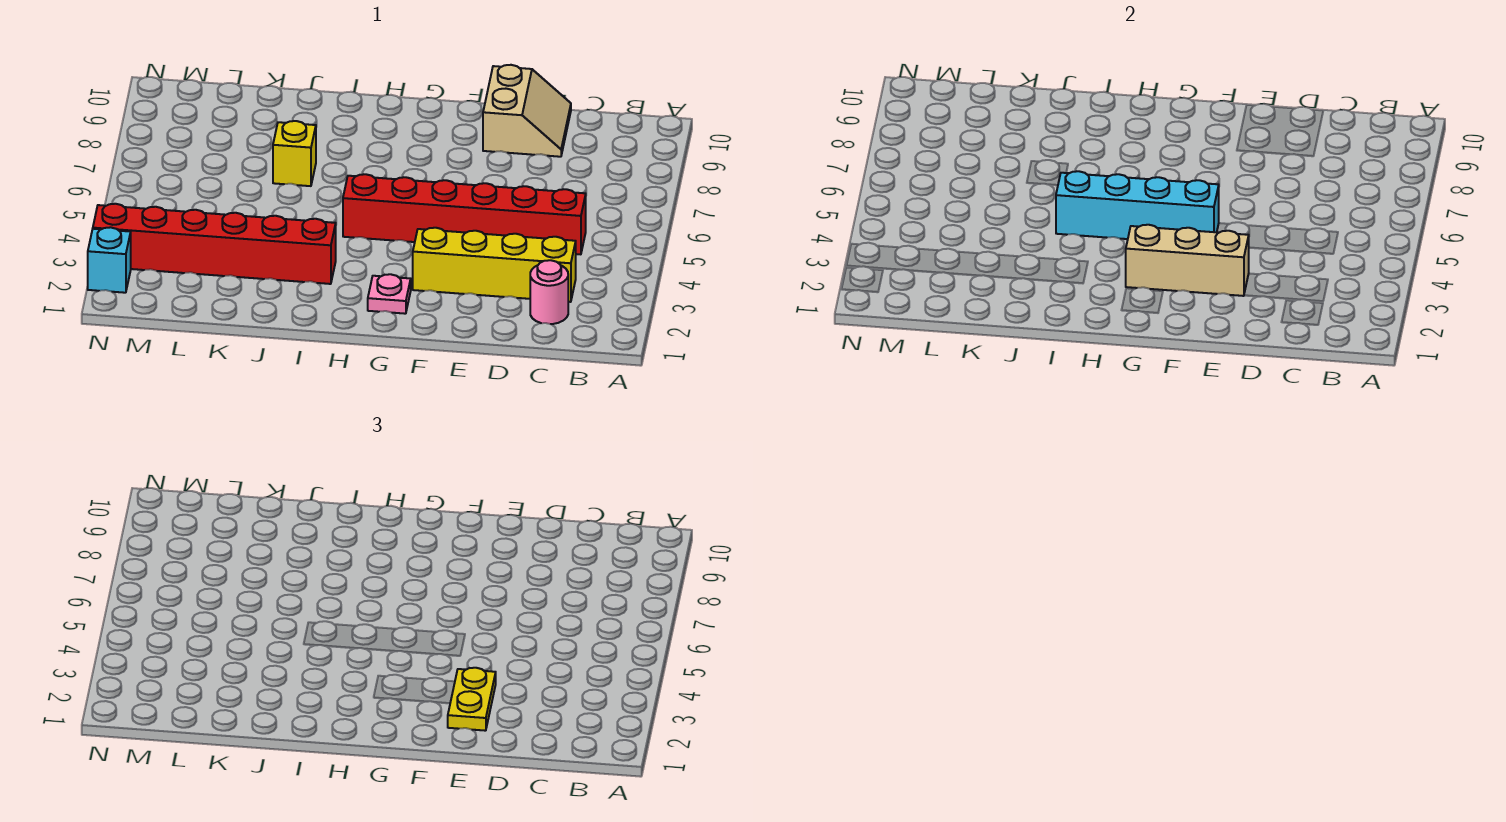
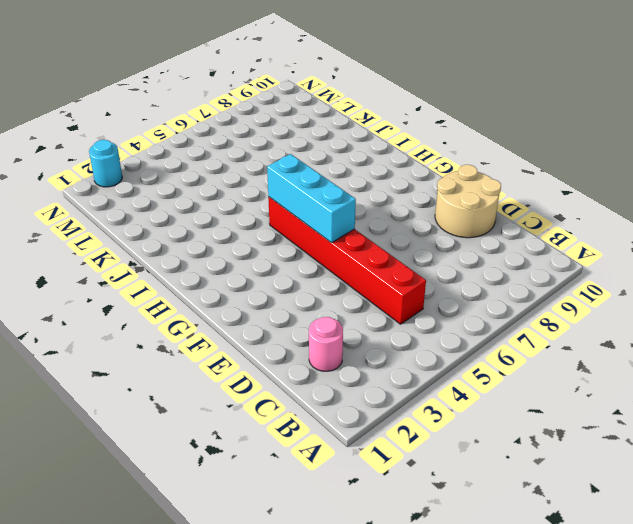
tan round brick D9:E10 level 1 -> tan slope D9:E10 level 1 top E
cyan brick F5:H5 level 2 -> cyan brick F5:I5 level 2
cyan round brick N2 level 1 -> cyan brick N2 level 1
none -> yellow brick C3:F3 level 1
none -> pink plate G2 level 1

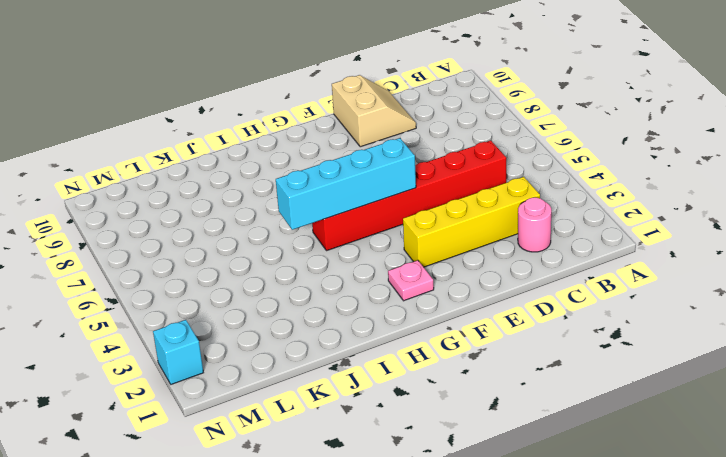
none -> red brick I3:N3 level 1
none -> yellow brick J7 level 1

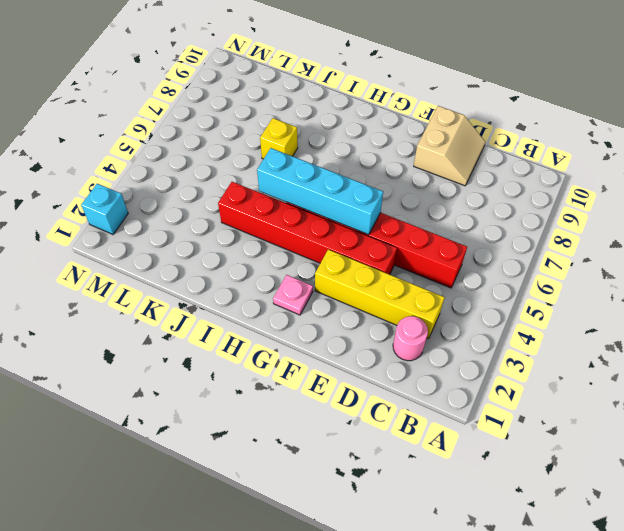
red brick E4:J4 level 1 -> red brick I3:N3 level 1
none -> tan brick E3:G3 level 2
none -> yellow plate E2:E3 level 3

